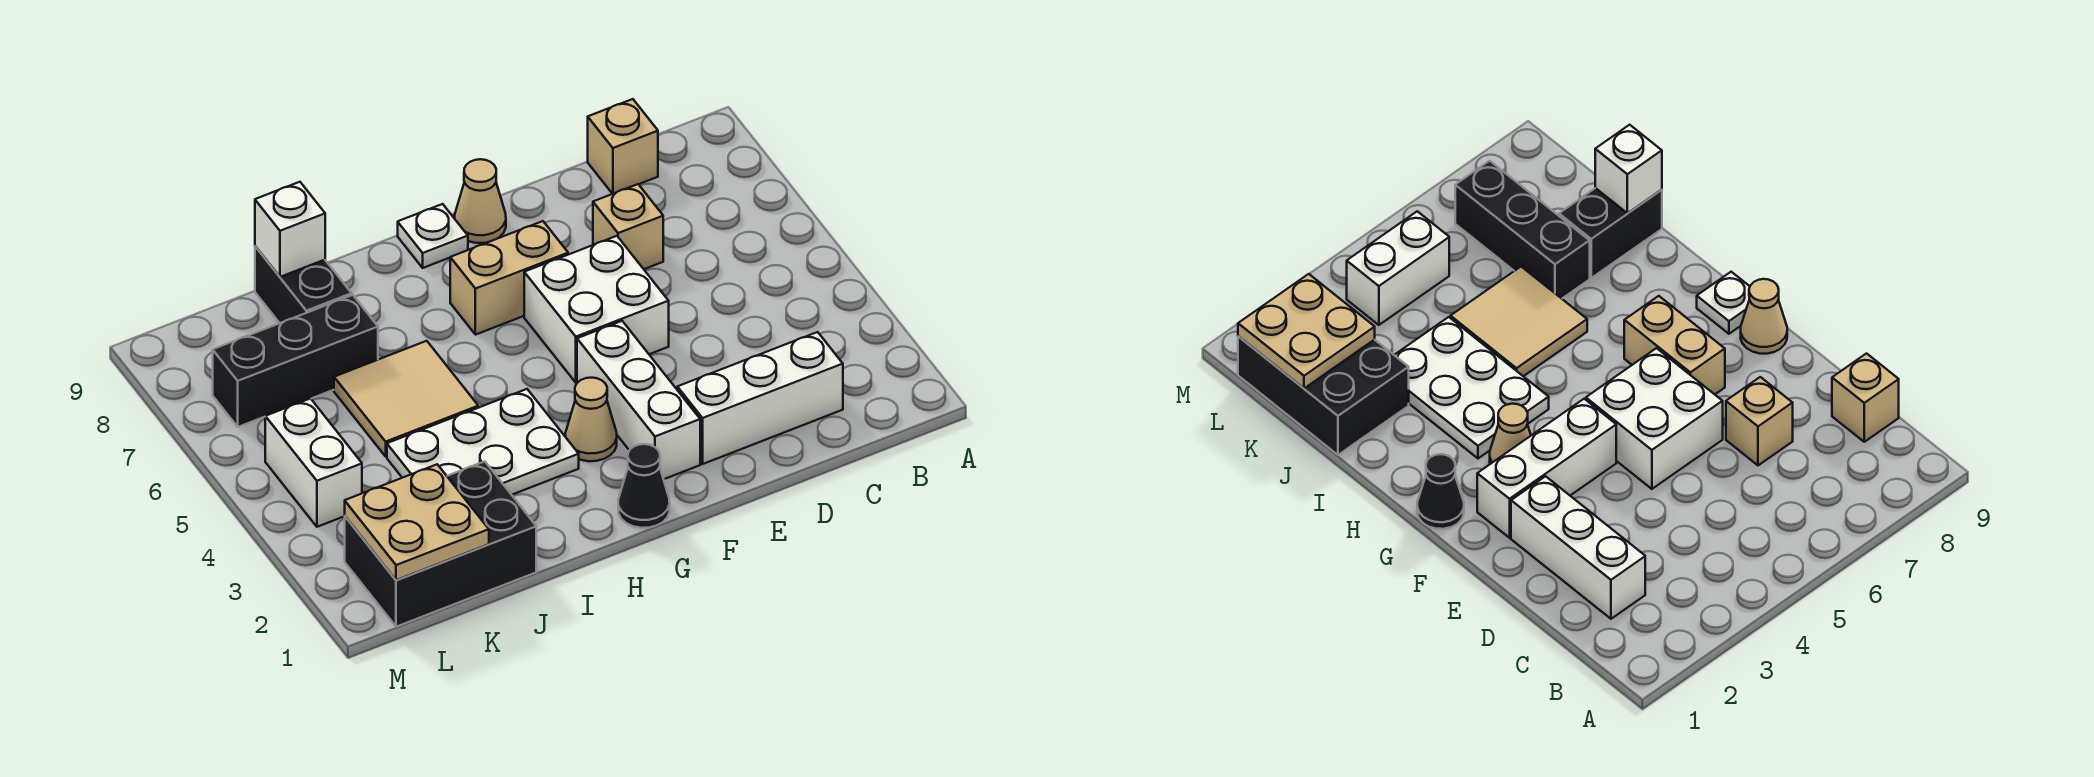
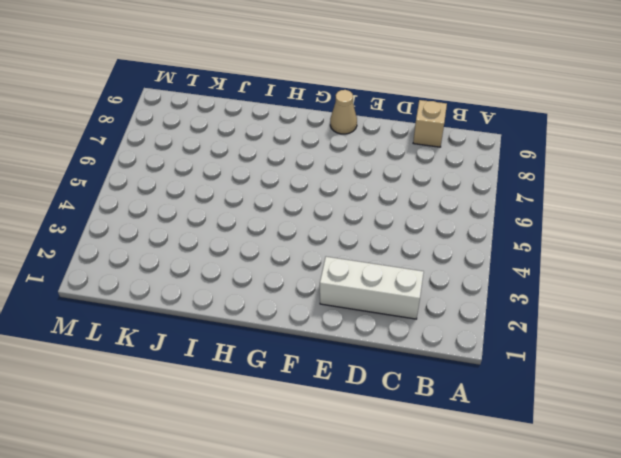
none -> tan brick D7 level 1
none -> white brick E5:F6 level 1
none -> white brick F2:F4 level 1

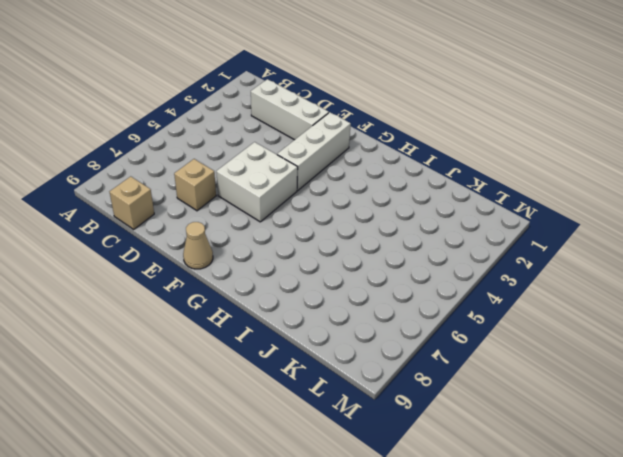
none -> tan brick F7:G7 level 1
none -> black cone G1 level 1
none -> tan cone G3 level 1

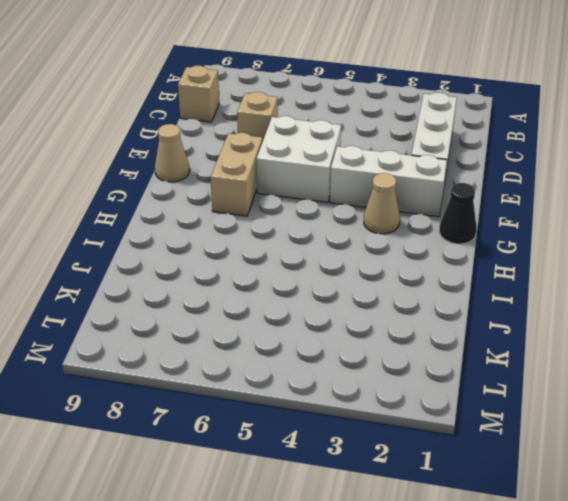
none -> white plate G9 level 1
none -> white plate H3:J4 level 1
none -> tan tile I5:J6 level 1

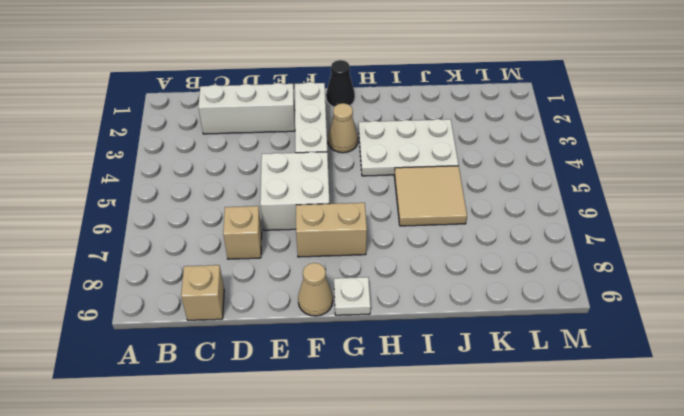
none -> black brick J1:L2 level 1
none -> black brick J7:L7 level 1
none -> black brick J8:J9 level 1

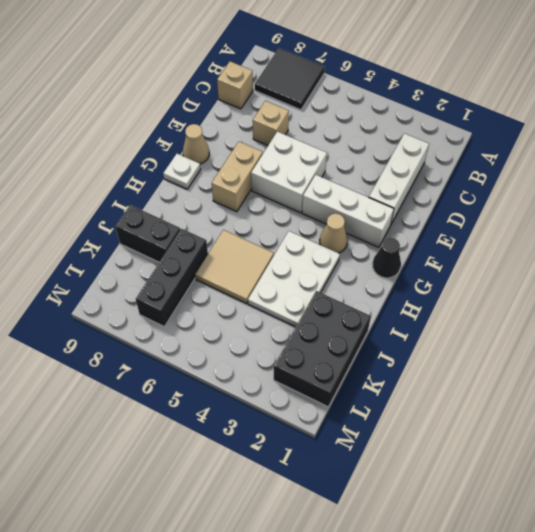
black tile A7:B8 level 1 -> none
none -> white brick L4:L5 level 1
none -> white brick J9 level 2
none -> tan plate K1:L2 level 2

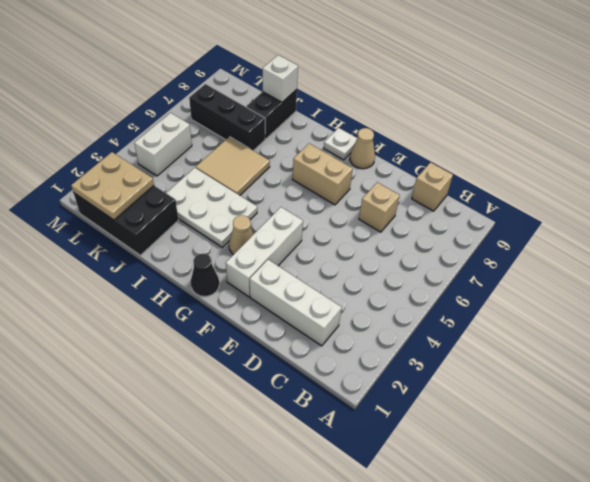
none -> white brick E5:F6 level 1

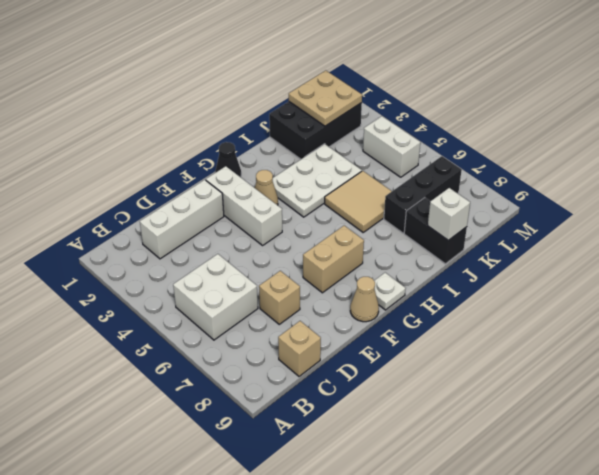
white brick B5:C6 level 1 -> white brick E5:F6 level 1

